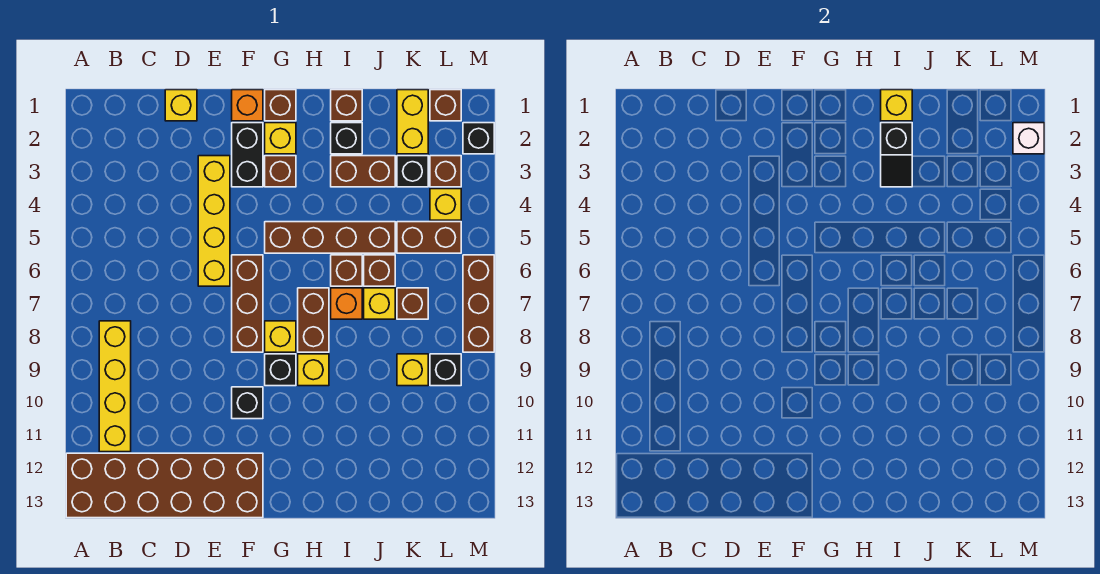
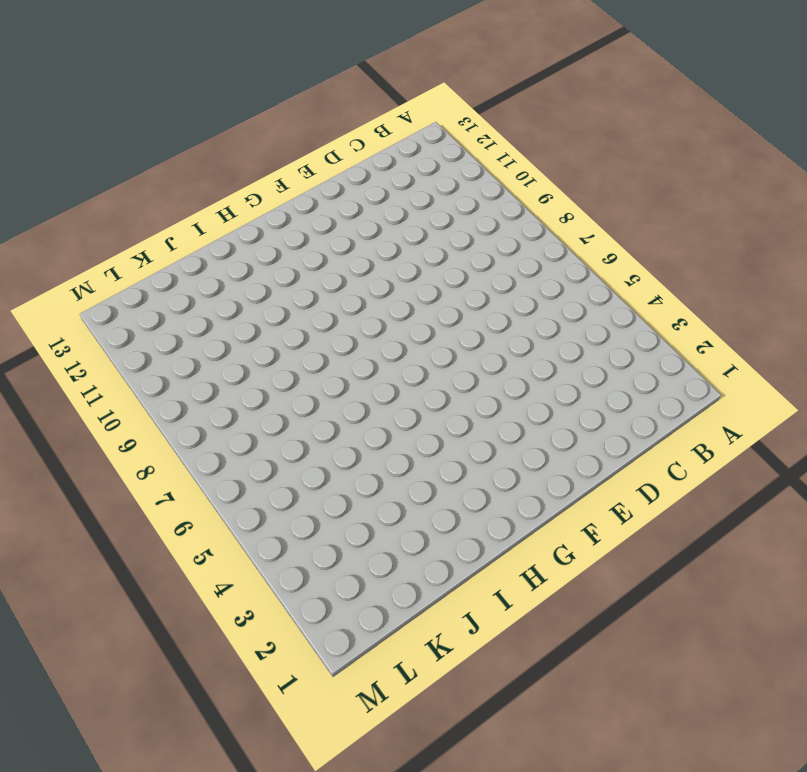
none -> brown brick A12:F13 level 1
none -> yellow brick B8:B11 level 1
none -> yellow brick D1 level 1
none -> yellow brick E3:E6 level 1

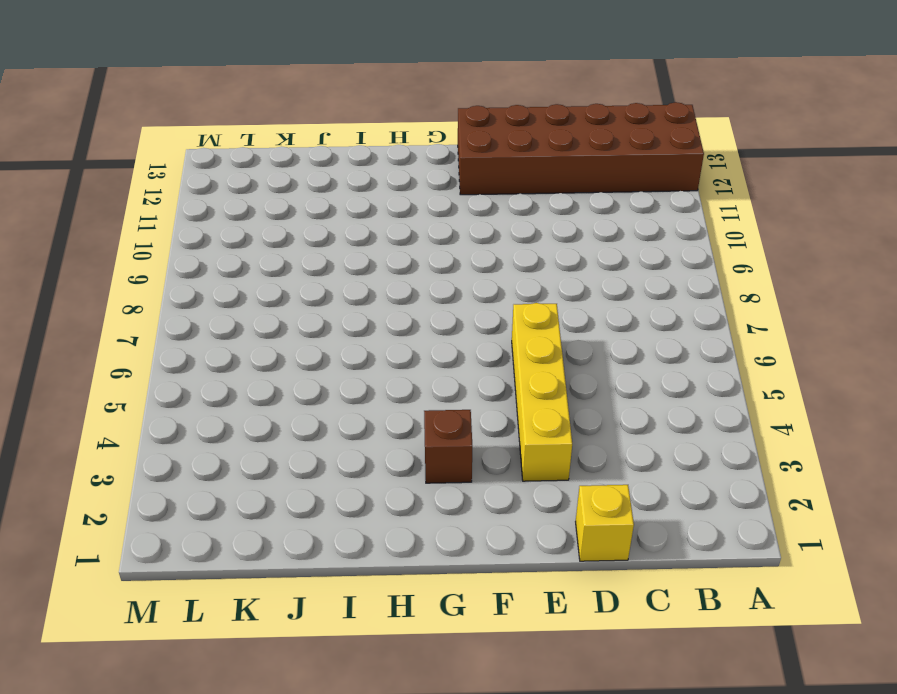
none -> yellow brick B8:B11 level 1
none -> orange brick F1 level 1
none -> black brick F2:F3 level 1
none -> brown brick F6:F8 level 1

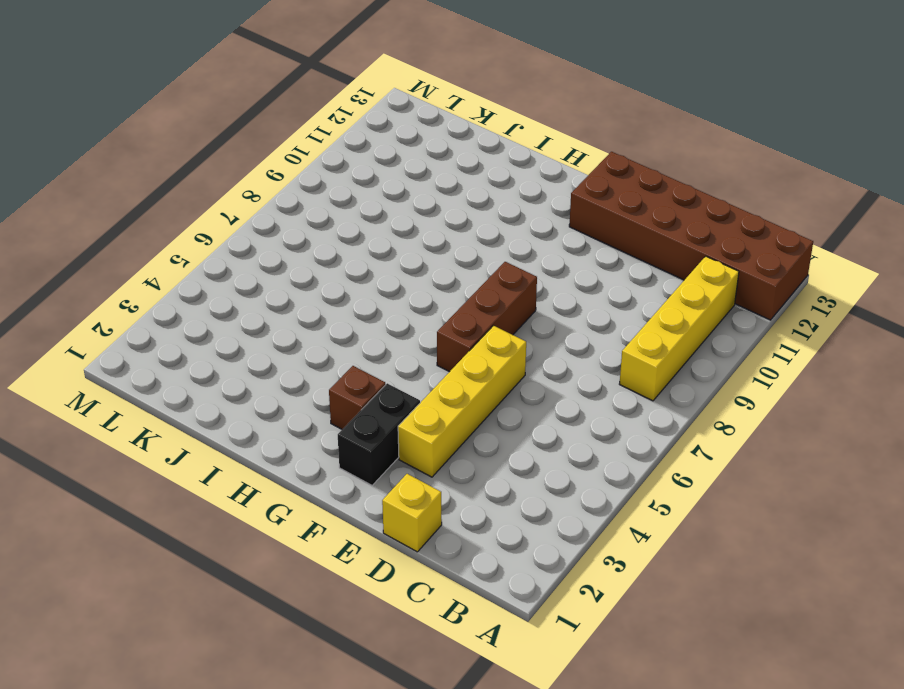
none -> orange brick F1 level 1
none -> black brick F10 level 1
none -> brown brick G1 level 1
none -> yellow brick G2 level 1

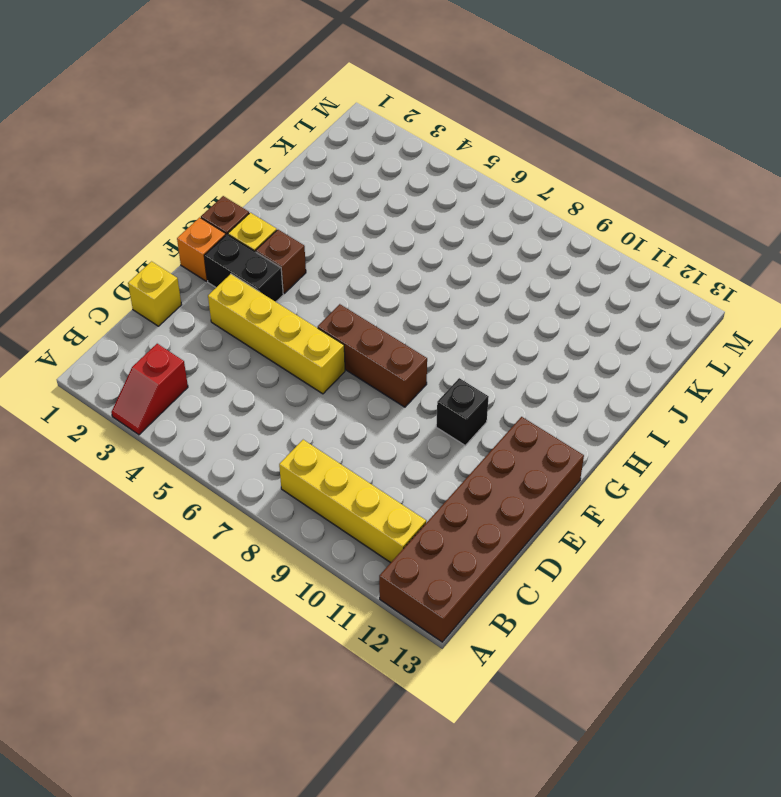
red slope A3:B3 level 1 top B -> none
none -> brown brick G5:J5 level 1
none -> yellow brick G8 level 1
none -> black brick G9 level 1
none -> brown brick H7:H8 level 1

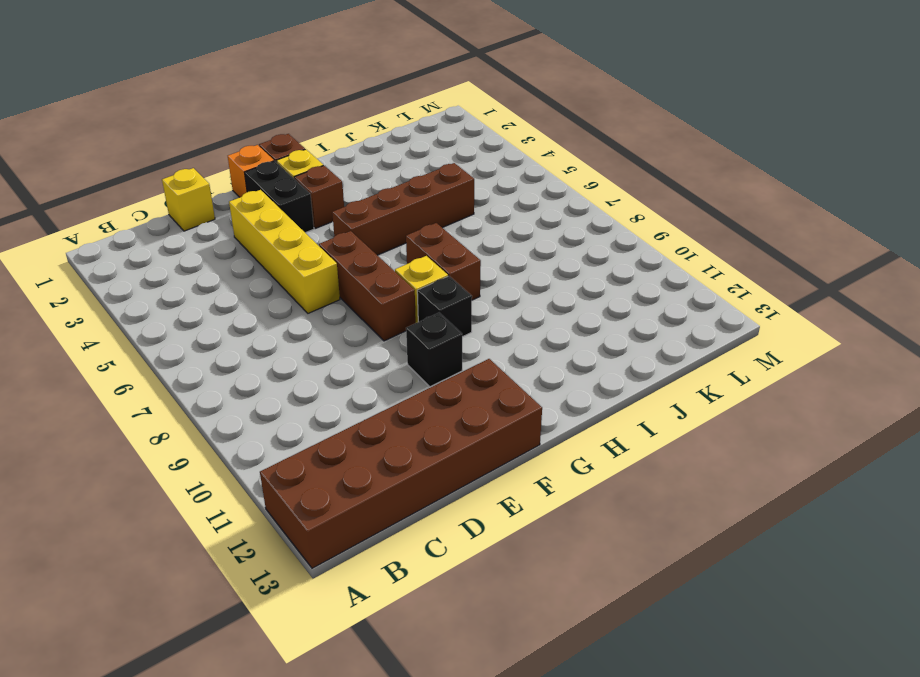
none -> yellow brick B8:B11 level 1
none -> yellow brick H9 level 1
none -> brown brick I1 level 1
none -> black brick I2 level 1

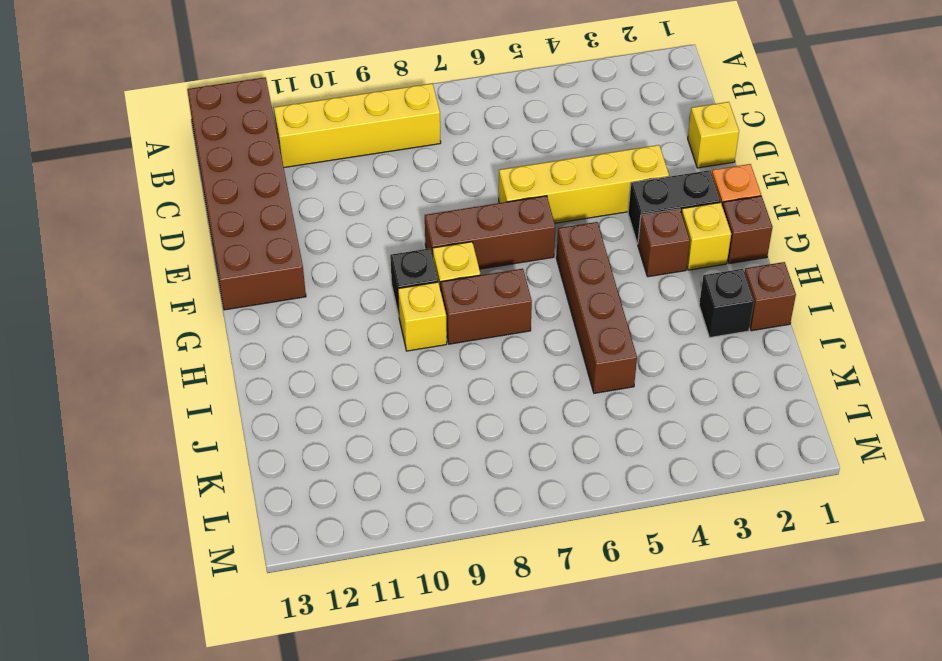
none -> black brick F10 level 1
none -> brown brick I3:J3 level 1
none -> brown brick I6 level 1
none -> orange brick I7 level 1

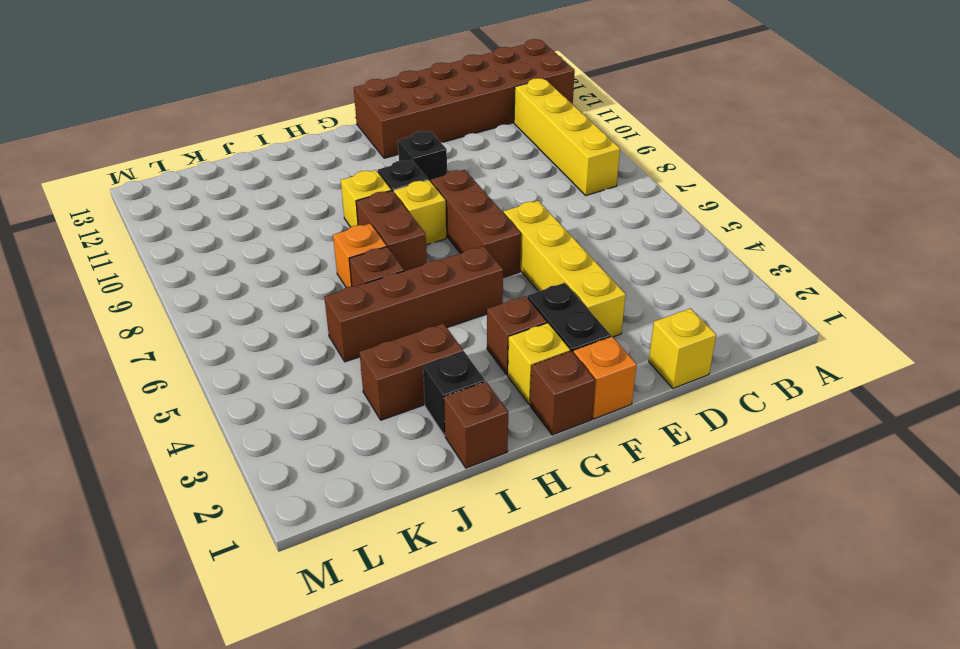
none -> brown brick J6 level 1
none -> yellow brick J7 level 1
none -> yellow brick K1:K2 level 1
none -> black brick K3 level 1

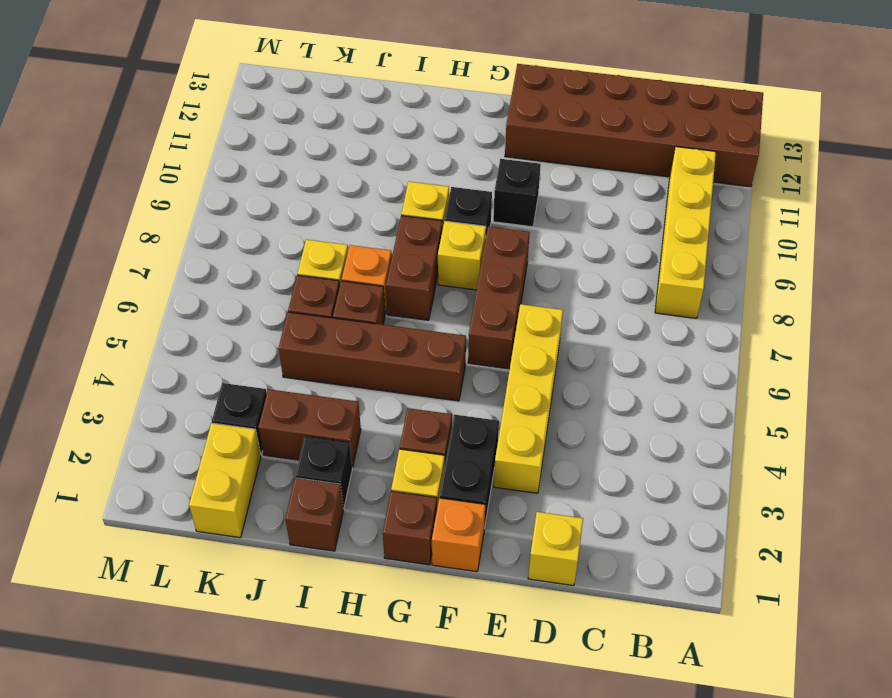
none -> brown brick K5:L5 level 1
none -> brown brick K7 level 1
none -> yellow brick K9 level 1
none -> brown brick L1 level 1

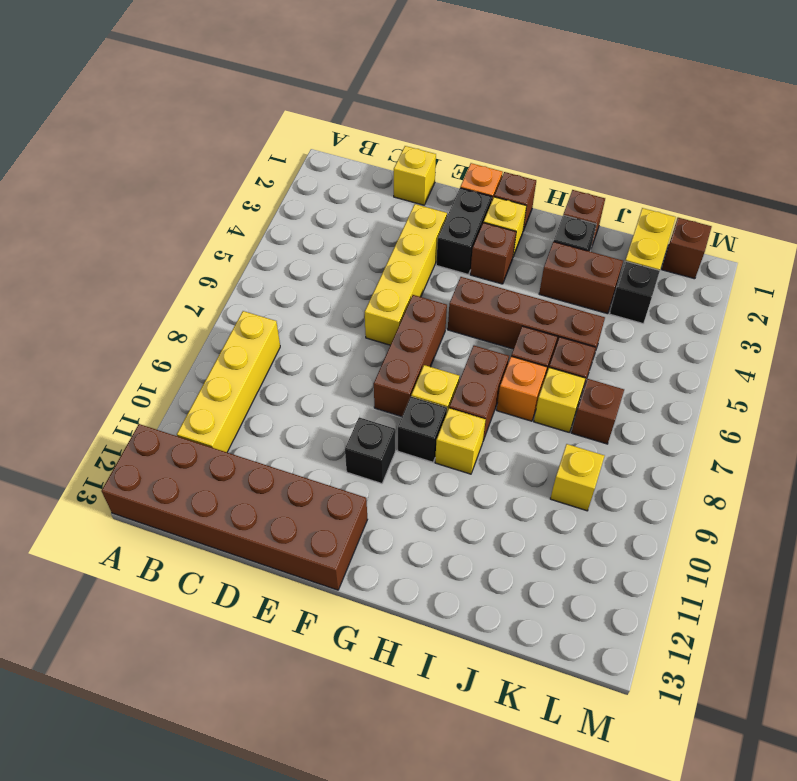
none -> brown brick K5:L5 level 1
none -> brown brick L3 level 1
none -> yellow brick L4 level 1
none -> black brick L9 level 1

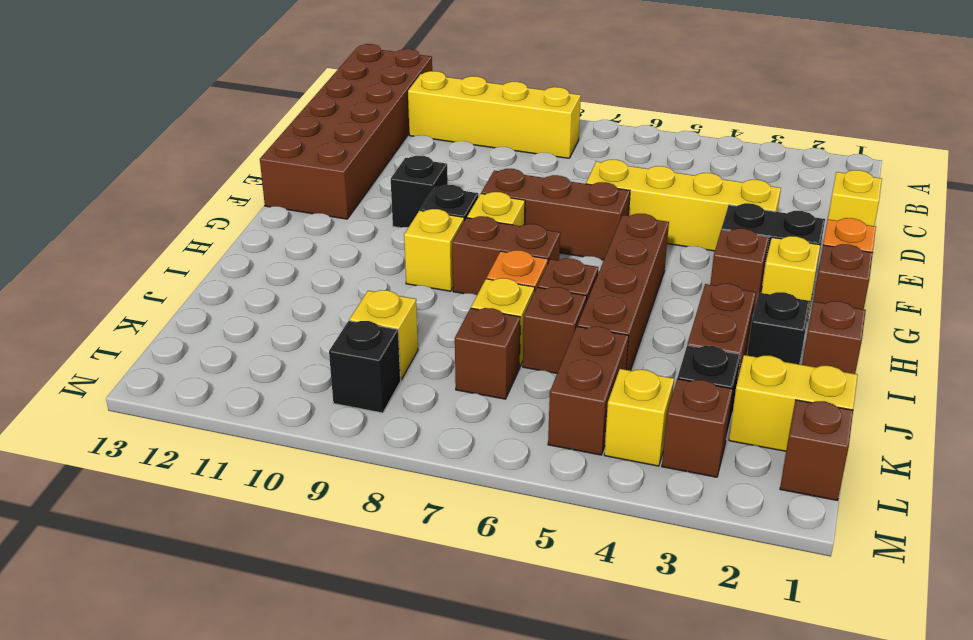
none -> black brick M2 level 1
none -> brown brick M6:M8 level 1
none -> yellow brick I1 level 2
none -> black slope I2:I3 level 2 top 2

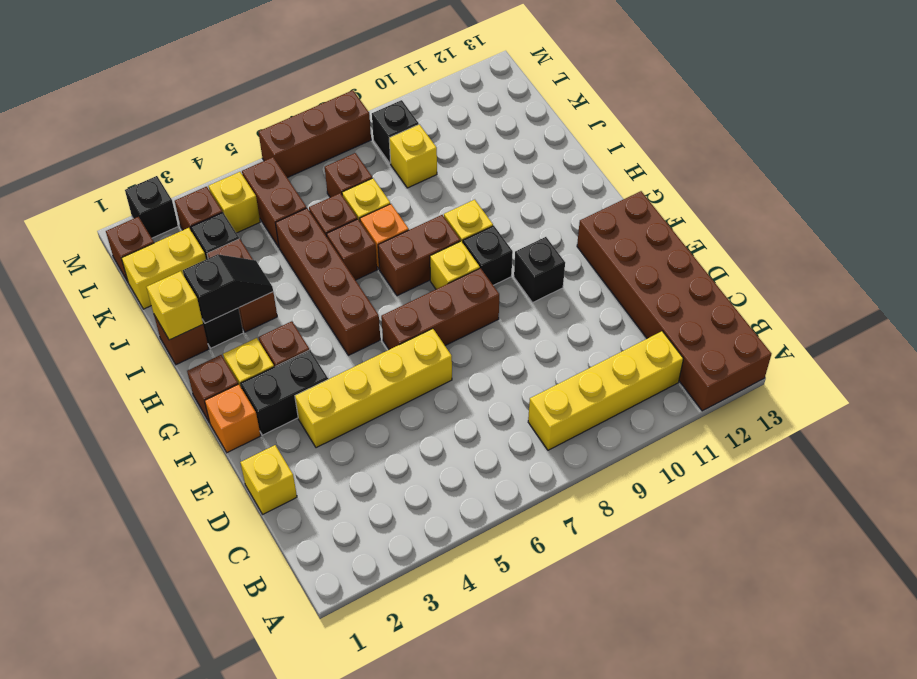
none -> white brick M2 level 2

